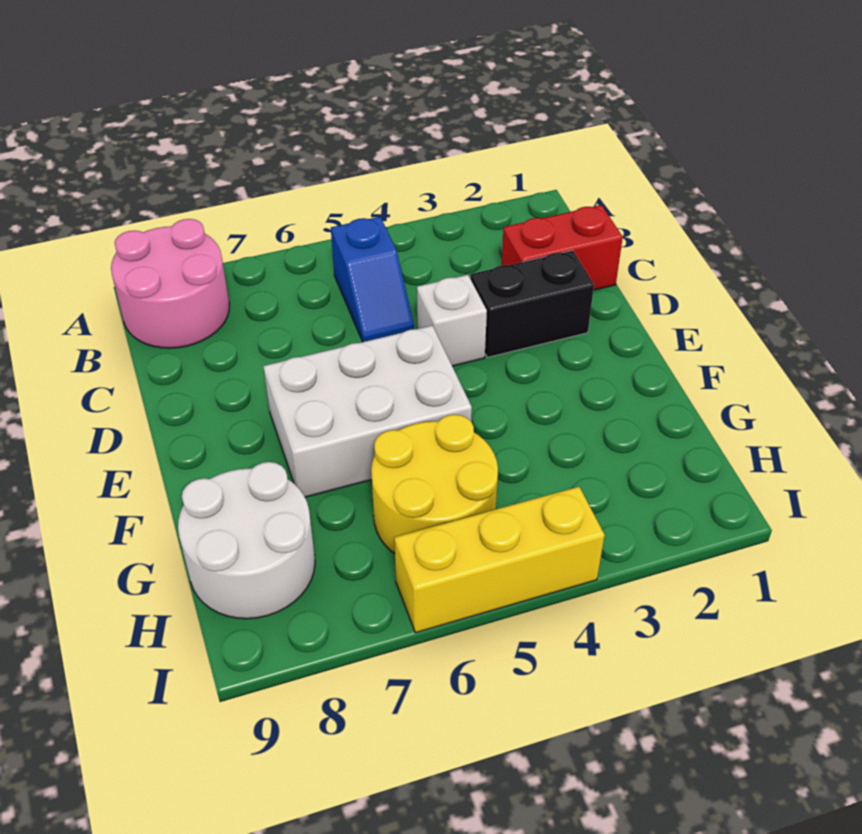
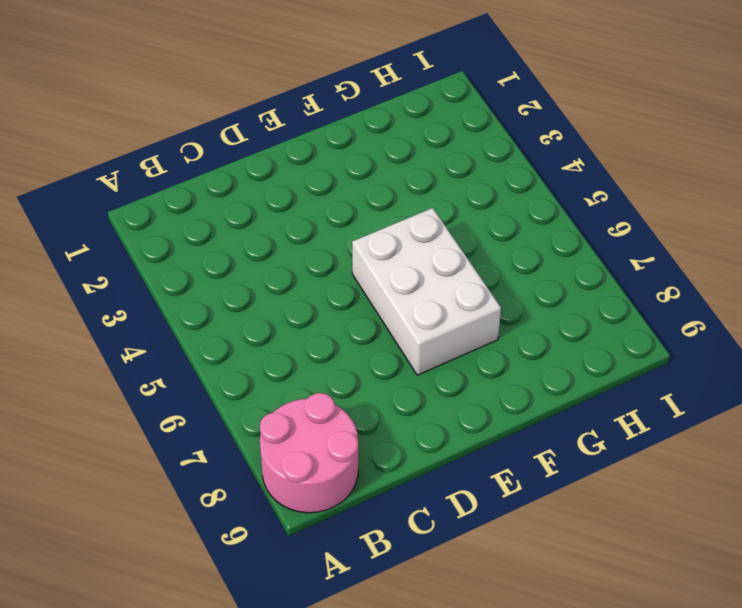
none -> blue slope B5:C5 level 1 top B
none -> red brick C1:C2 level 1

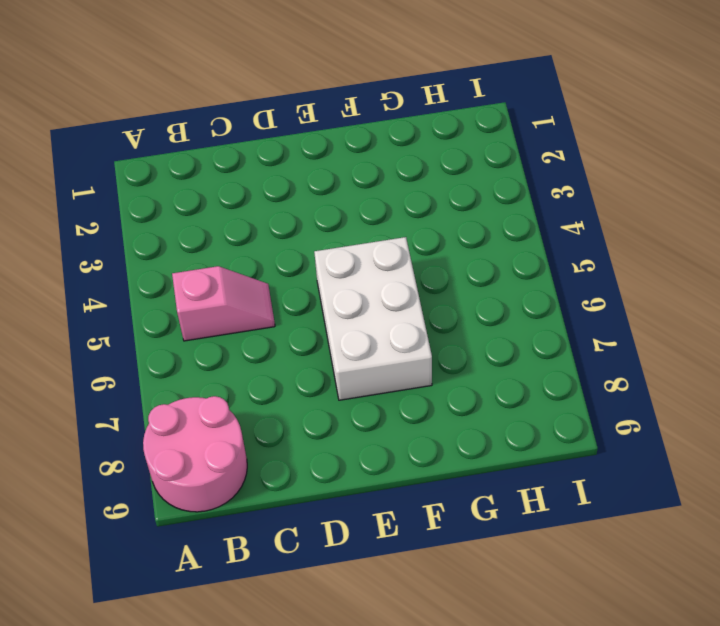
pink slope B5:C5 level 1 top B -> blue slope B5:C5 level 1 top B
none -> red brick C1:C2 level 1
none -> black brick D2:D3 level 1

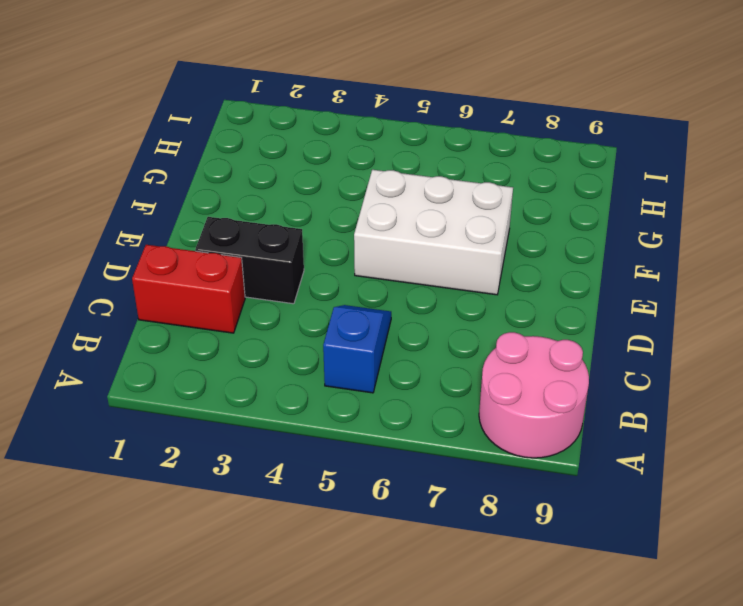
none -> white brick D4 level 1
none -> yellow round brick G5:H6 level 1

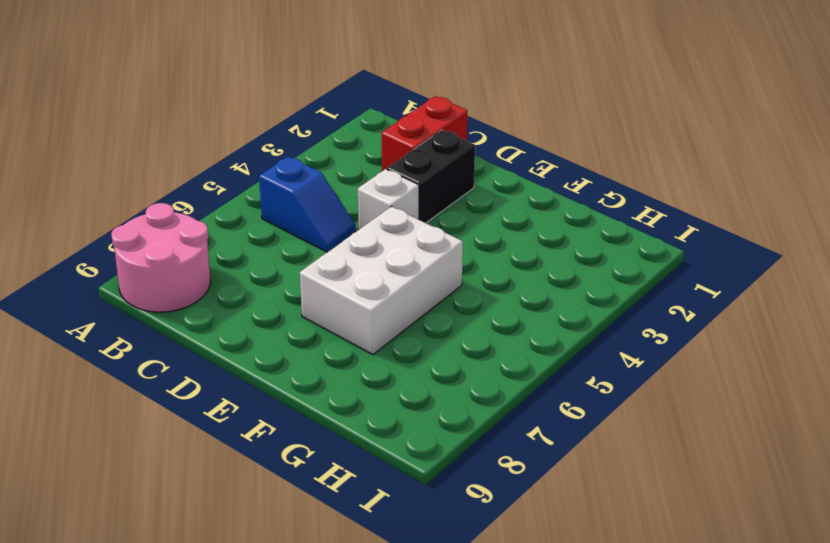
none -> yellow round brick G5:H6 level 1
none -> white round brick G8:H9 level 1

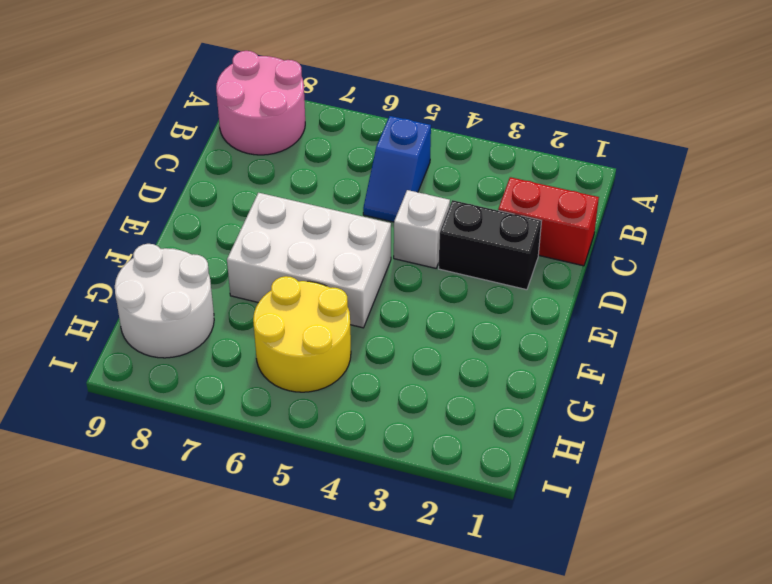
none -> yellow brick I4:I6 level 1

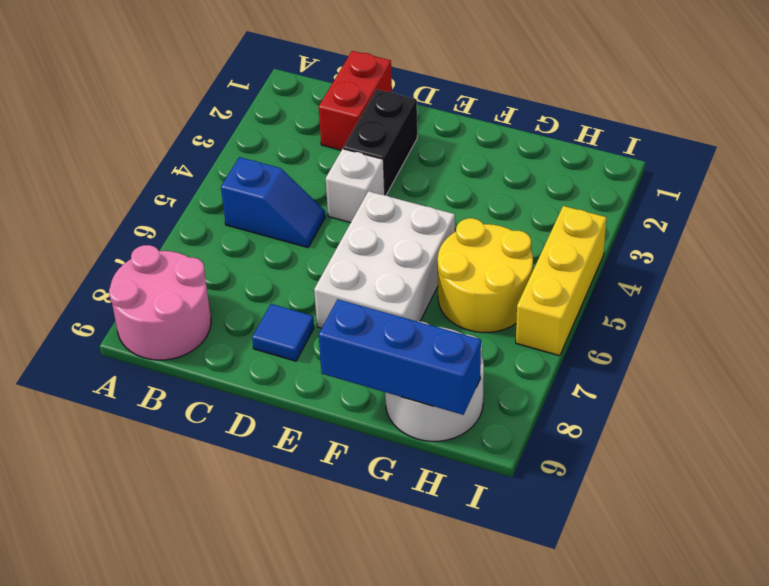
blue tile D8 level 1 -> none
blue brick F9:H9 level 2 -> none

